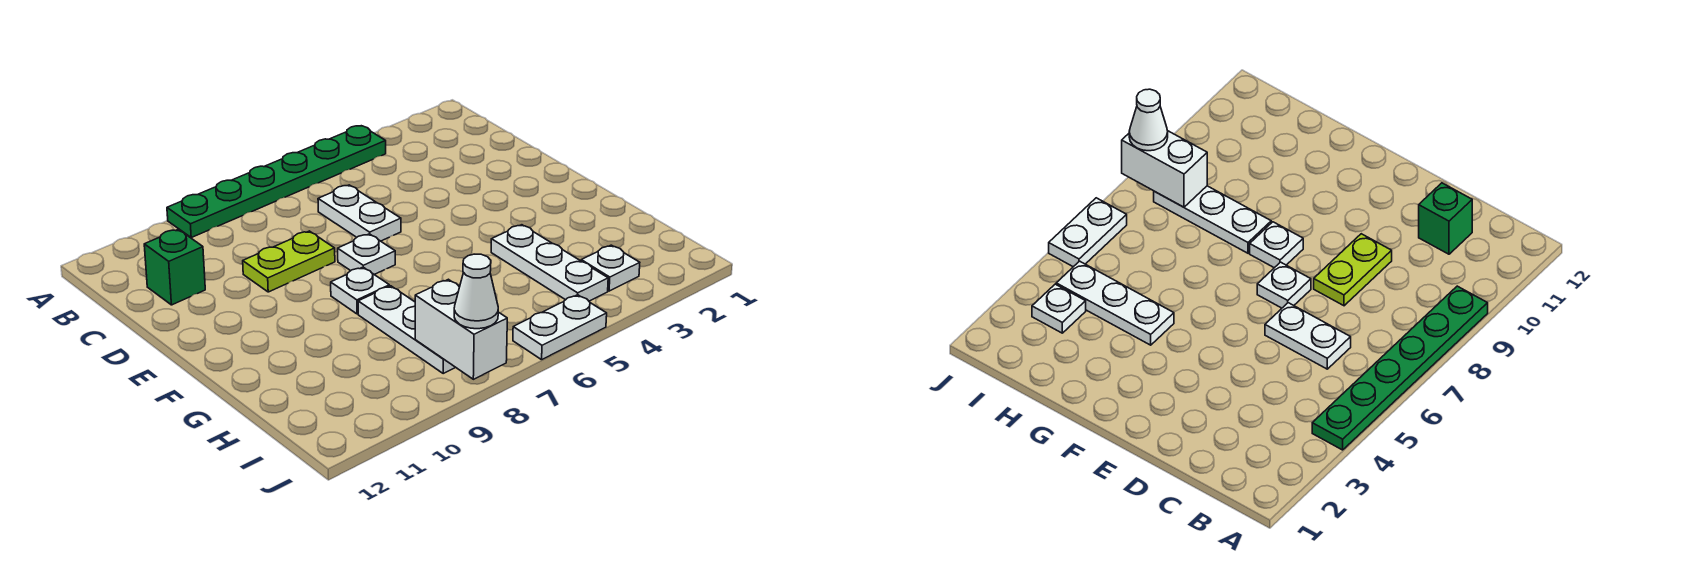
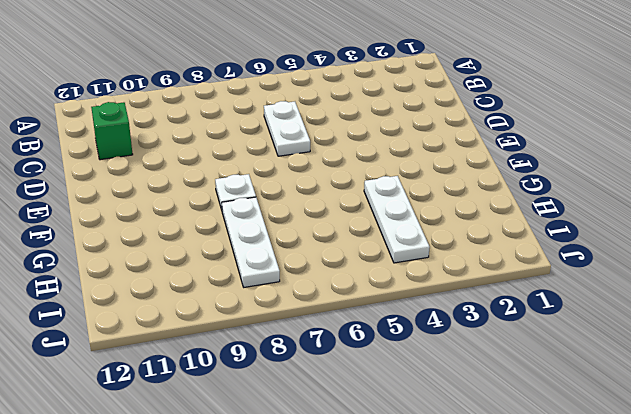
none -> green plate A4:A9 level 1
none -> lime plate D8:D9 level 1
none -> white plate E7 level 1

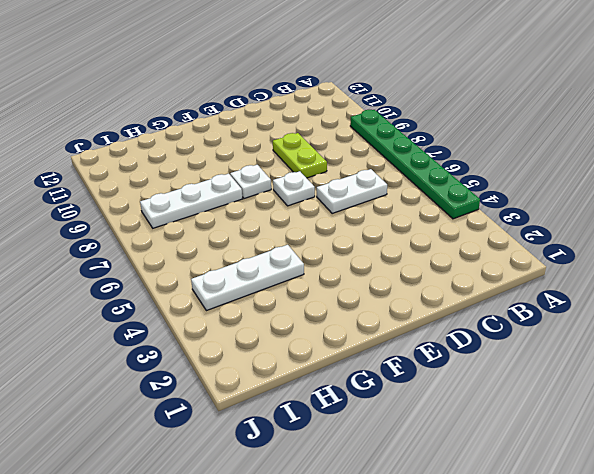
none -> green brick C11 level 1
none -> white plate I3 level 1
none -> white plate J5:J6 level 1

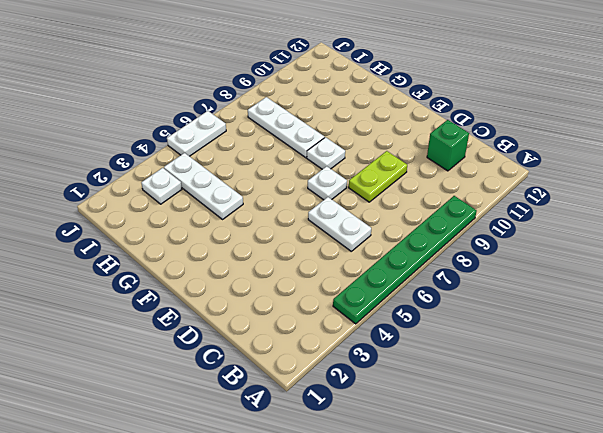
none -> white brick I8:J8 level 2
none -> white cone J8 level 3

